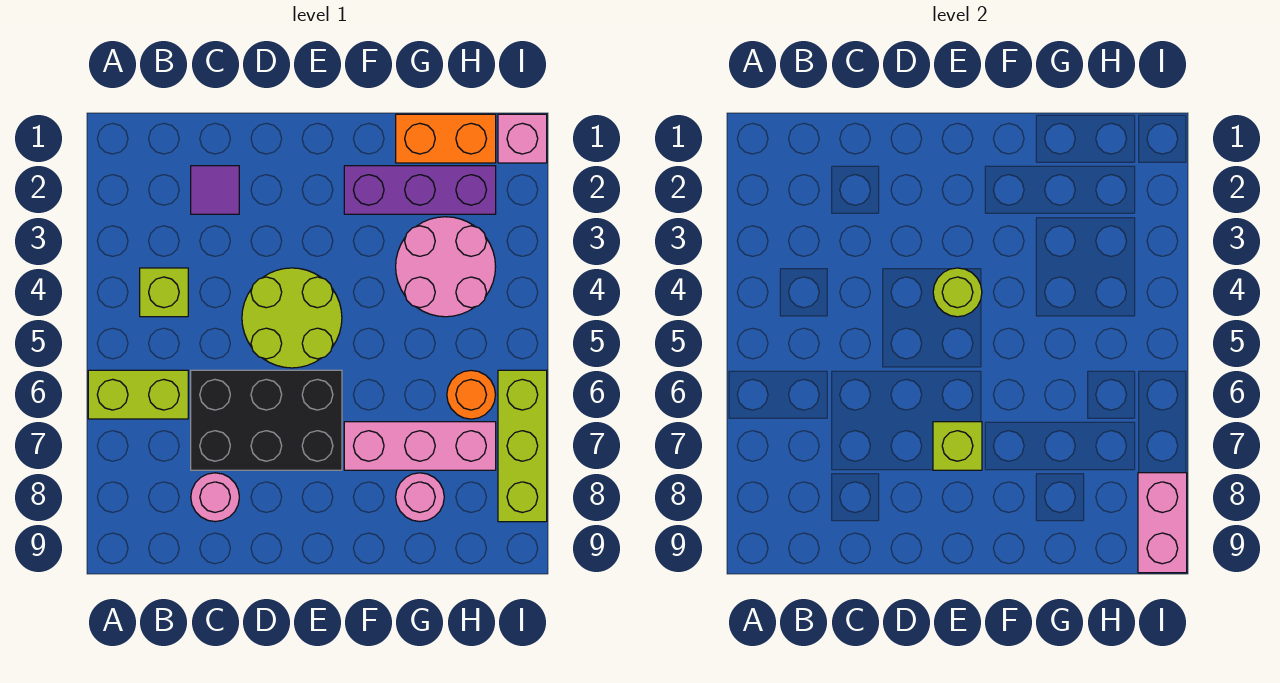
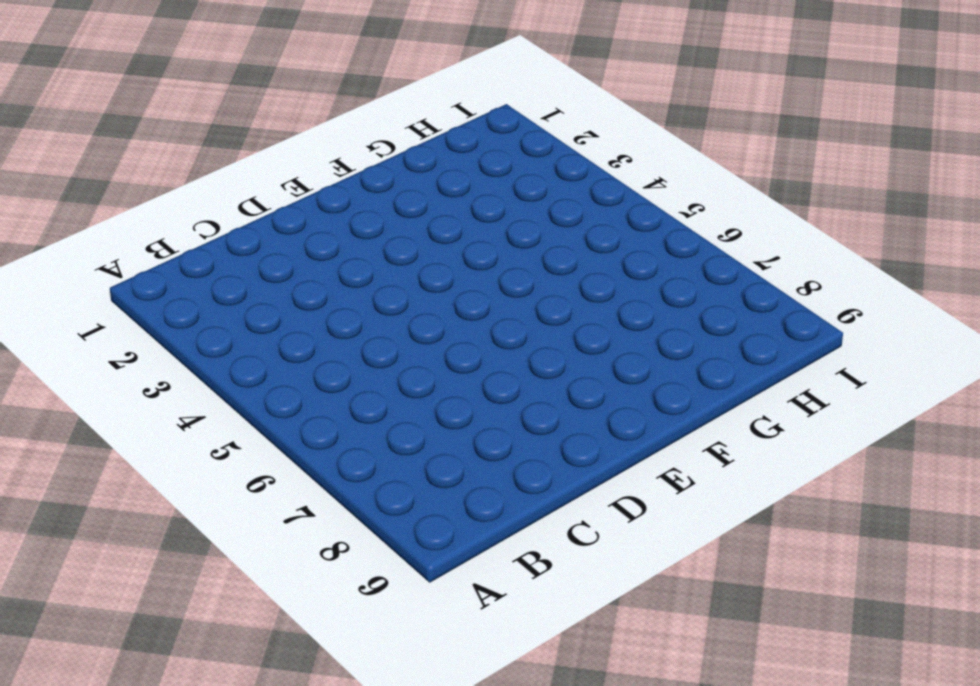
none -> lime brick A6:B6 level 1
none -> lime brick B4 level 1
none -> purple tile C2 level 1

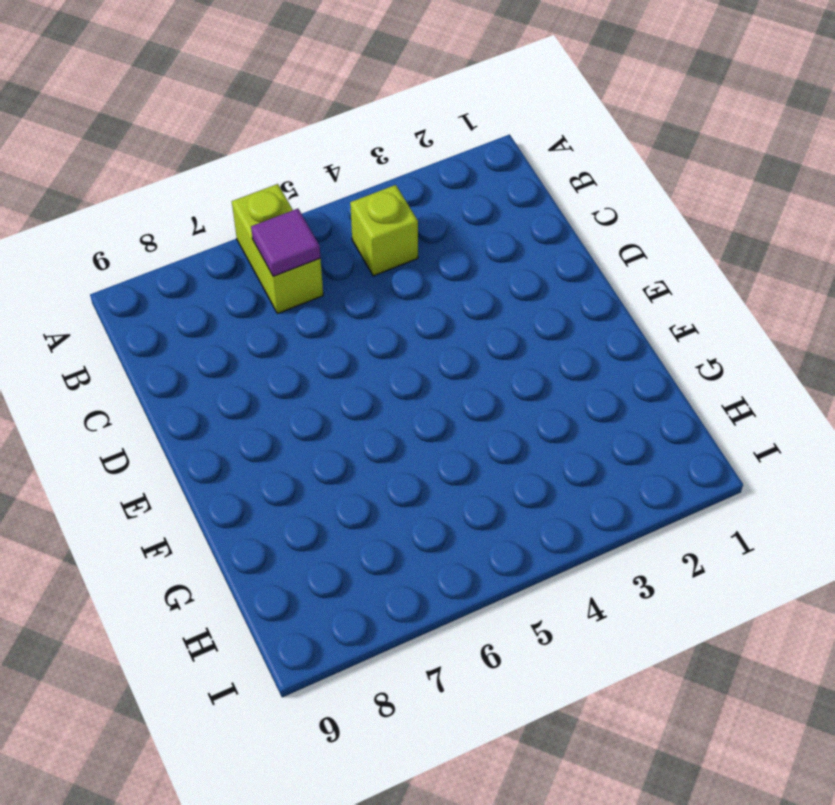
purple tile B6 level 2 -> purple tile C2 level 1
none -> black brick C6:E7 level 1
none -> pink round brick C8 level 1
none -> lime round brick D4:E5 level 1

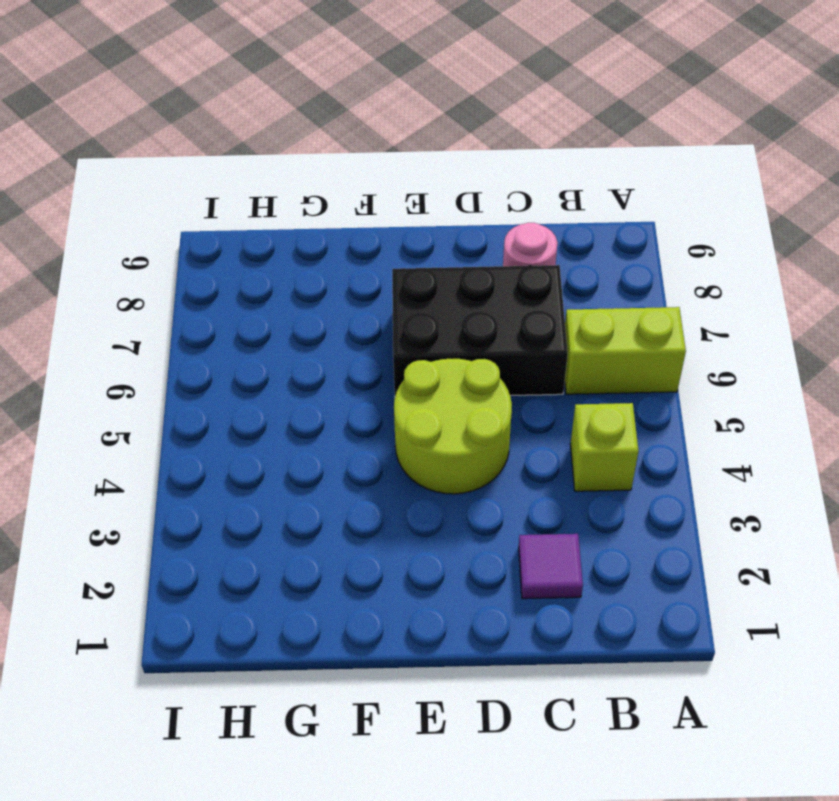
none -> purple brick F2:H2 level 1
none -> pink brick F7:H7 level 1
none -> orange brick G1:H1 level 1

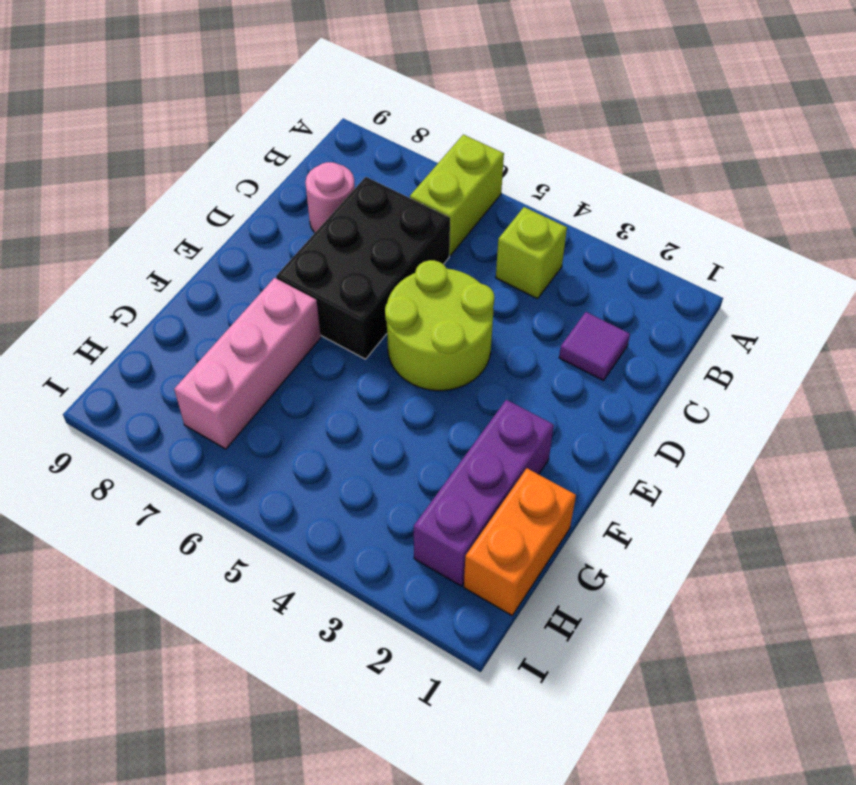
none -> pink round brick G3:H4 level 1
none -> pink round brick G8 level 1
none -> orange round brick H6 level 1

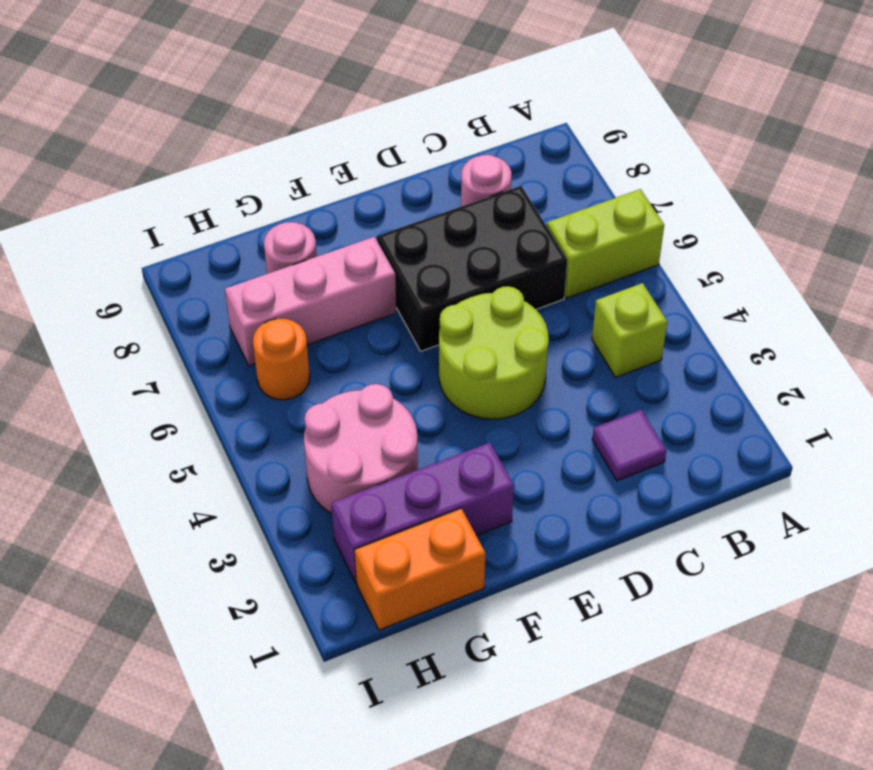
none -> pink brick I1 level 1
none -> lime brick I6:I8 level 1
none -> lime round brick E4 level 2

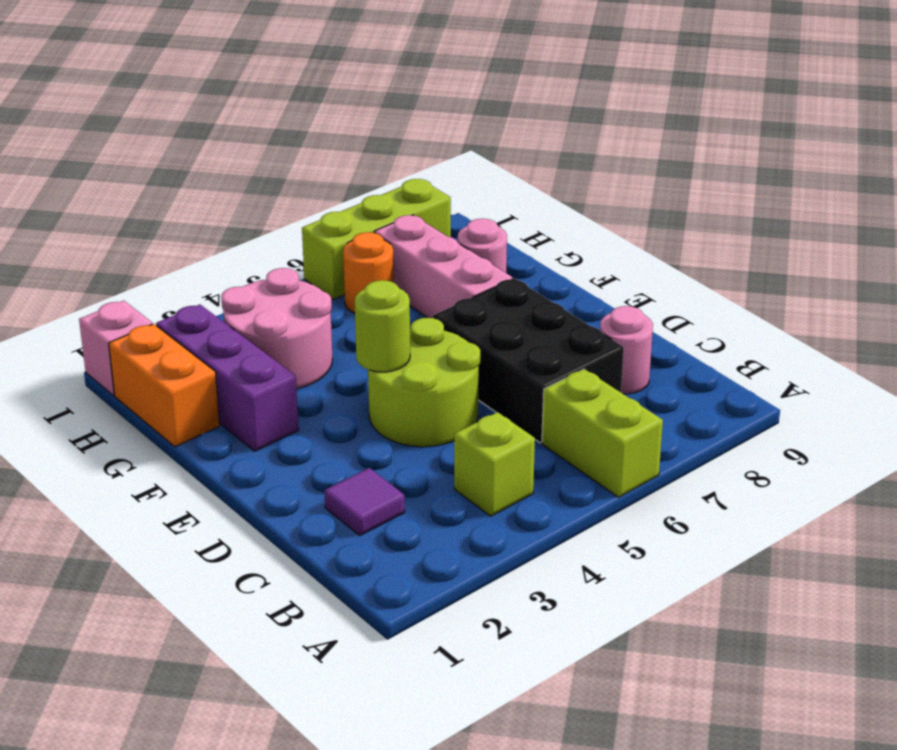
none -> lime brick E7 level 2
none -> pink brick I8:I9 level 2

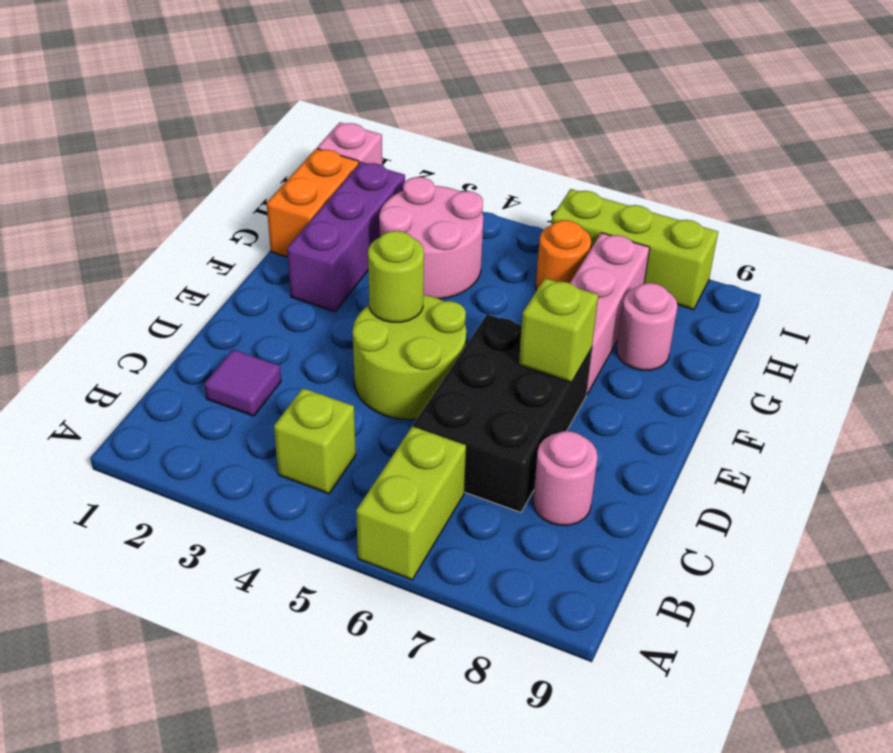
none -> pink brick I8:I9 level 2

